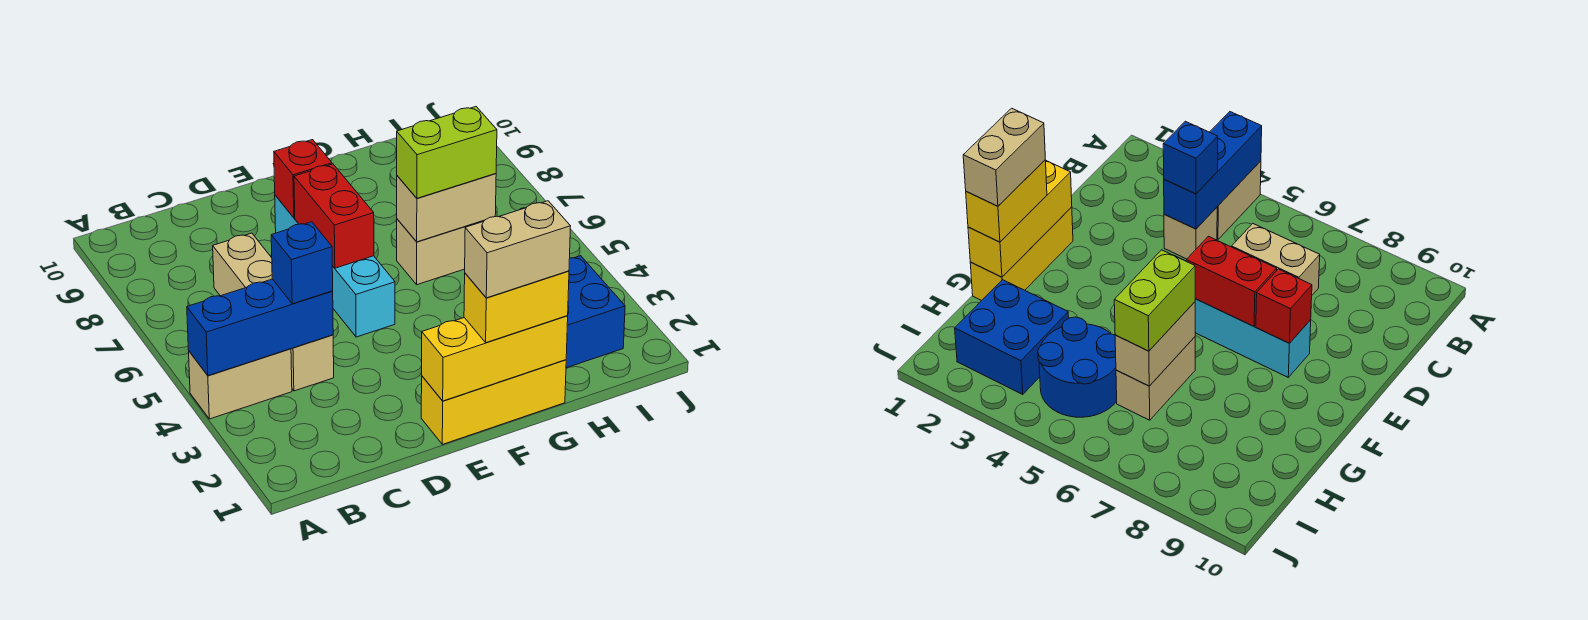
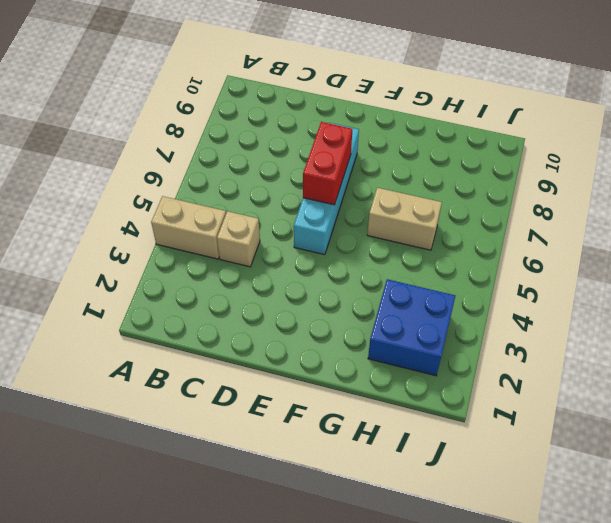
none -> tan brick C6:C7 level 1
none -> yellow brick E1:G1 level 1
none -> blue round brick H4:I5 level 1

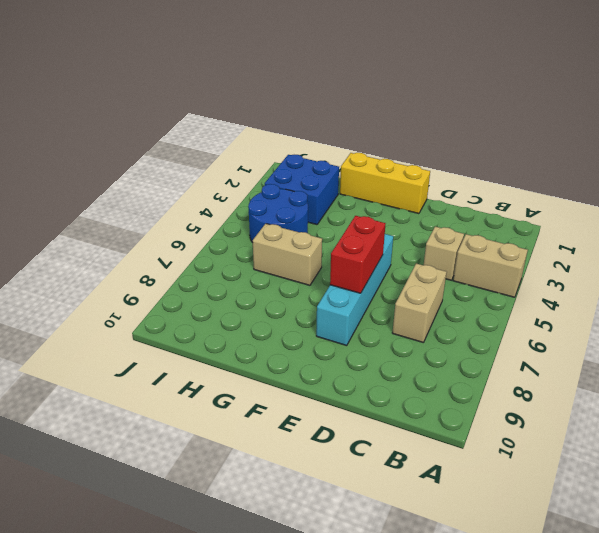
none -> blue brick A4:C4 level 2
none -> yellow brick E1:G1 level 2
none -> red brick E8 level 2

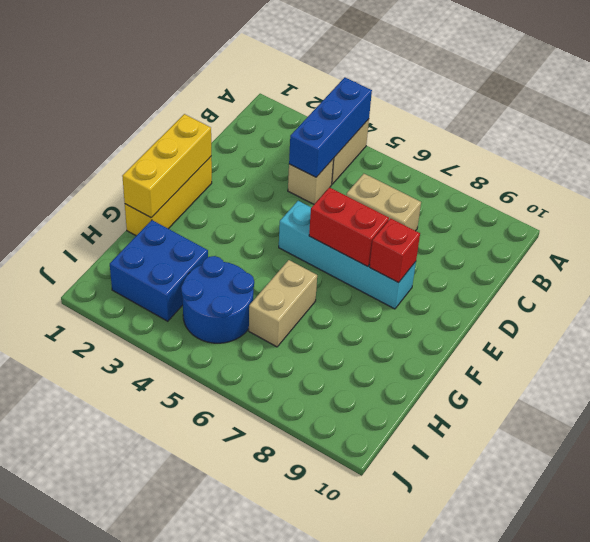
none -> tan brick G6:H6 level 2
none -> blue brick C4 level 3
none -> yellow brick F1:G1 level 3

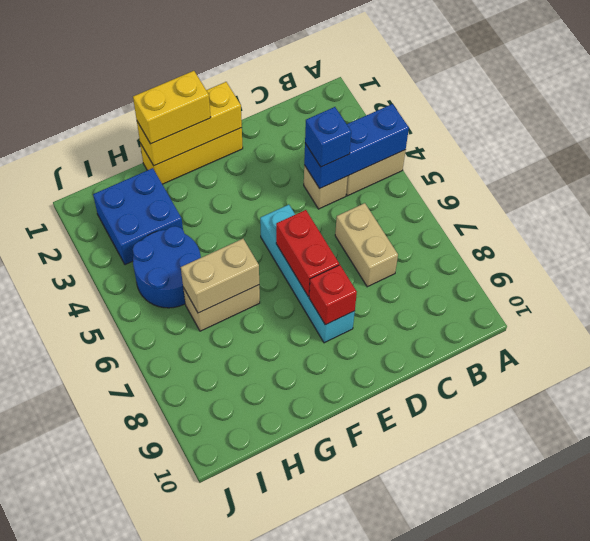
none -> lime brick G6:H6 level 3
none -> tan brick F1:G1 level 4

